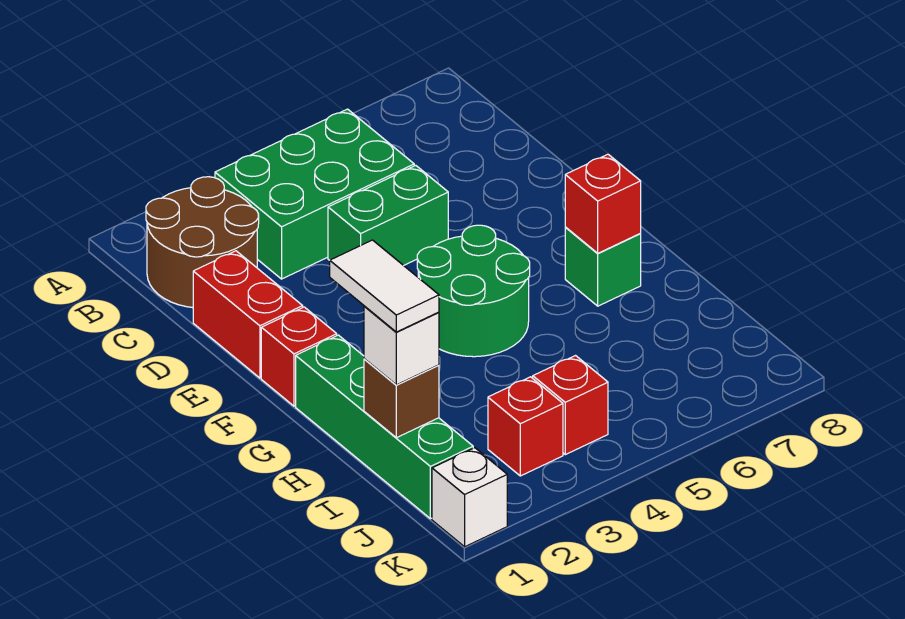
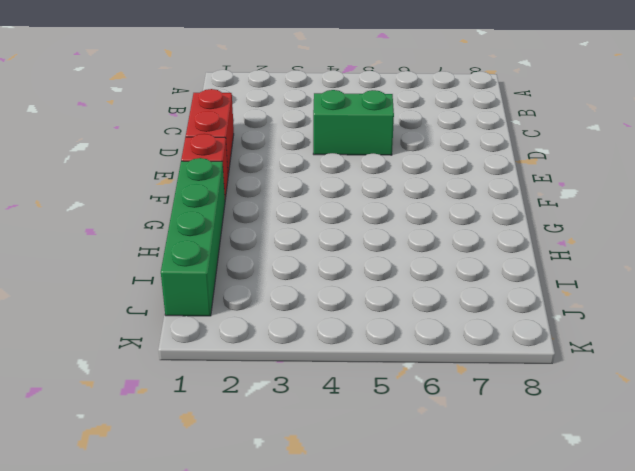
none -> brown round brick B1:C2 level 1
none -> green brick B3:C5 level 1
none -> green round brick F4:G5 level 1

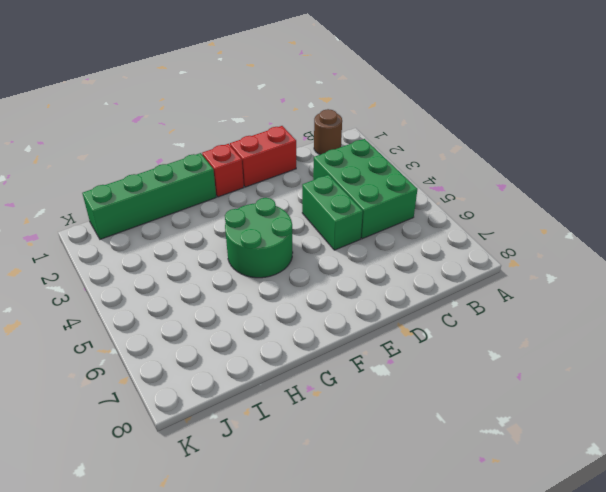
brown round brick B1 level 1 -> brown round brick B1:C2 level 1
none -> green brick G7 level 1
none -> red brick J3 level 1
none -> red brick J4 level 1

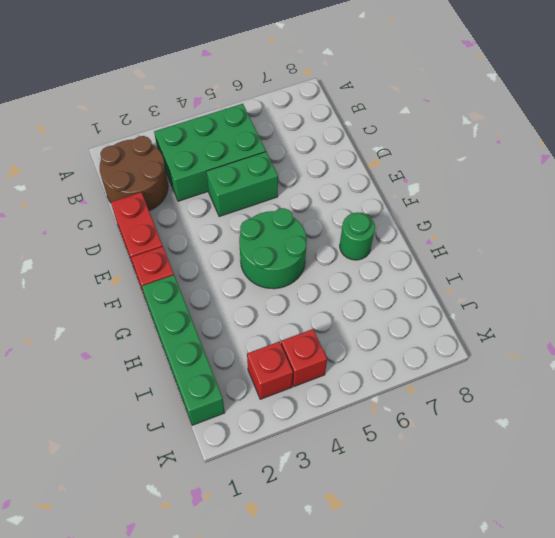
green round brick G7 level 1 -> green brick G7 level 1
none -> white brick K1 level 1
none -> red brick G7 level 2
none -> brown brick I1 level 2

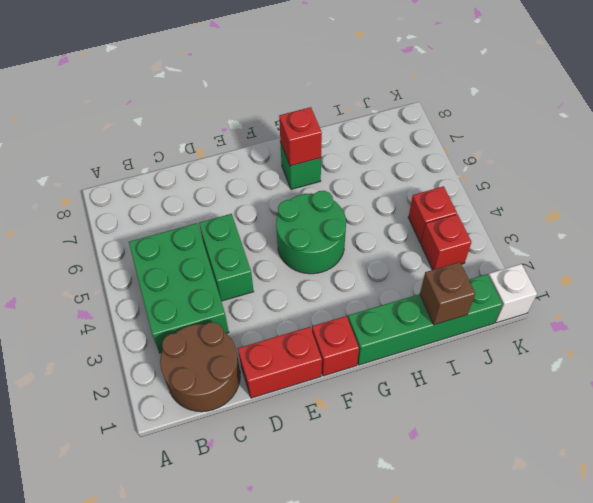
none -> white brick I1 level 3
none -> white tile H1:I1 level 4

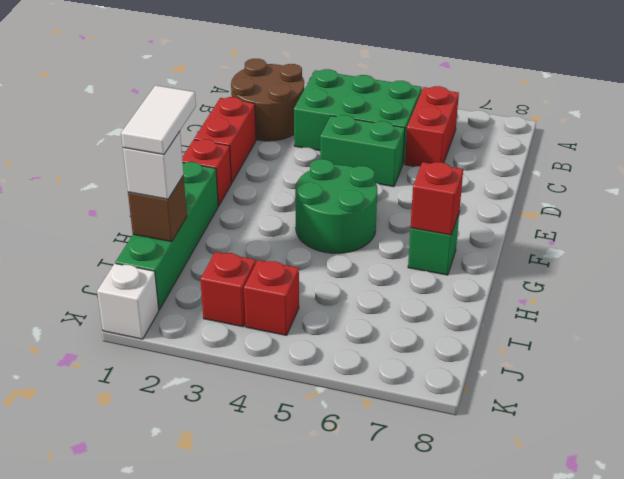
red brick B6:C6 level 1 -> none

